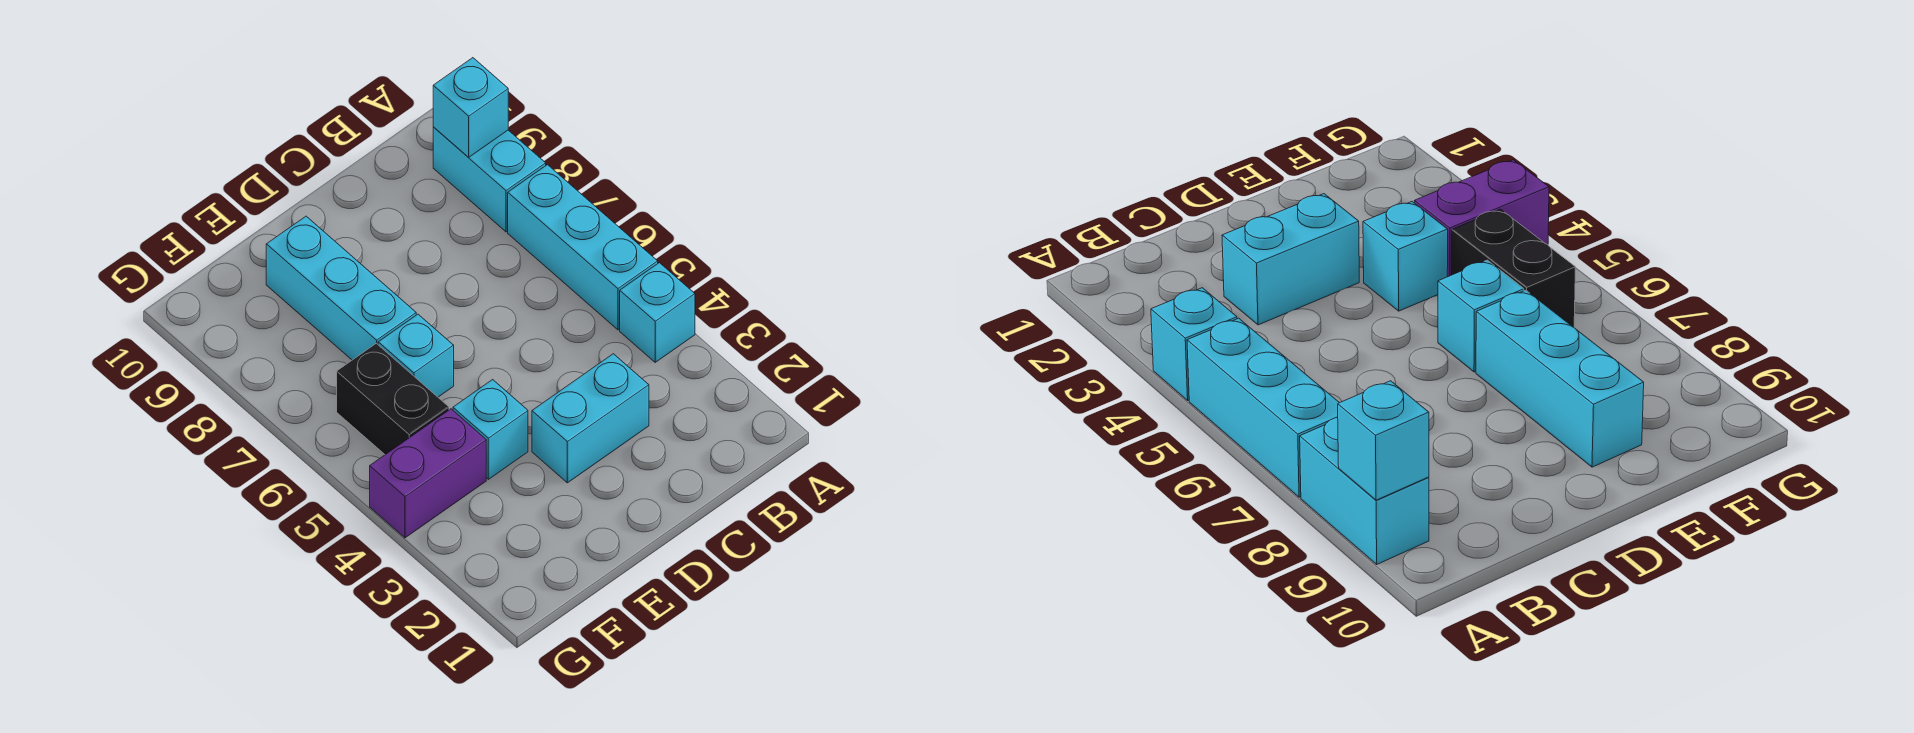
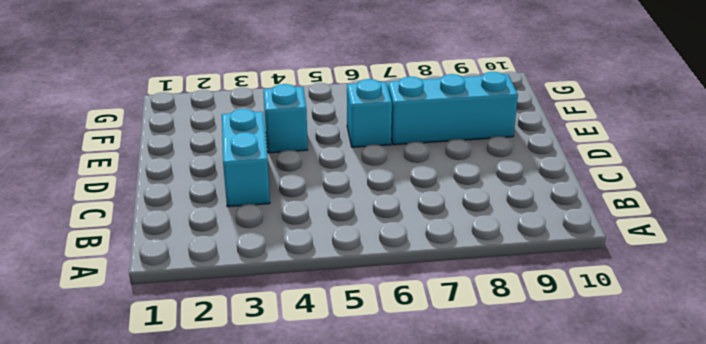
none -> cyan brick A4 level 1
none -> cyan brick A5:A7 level 1

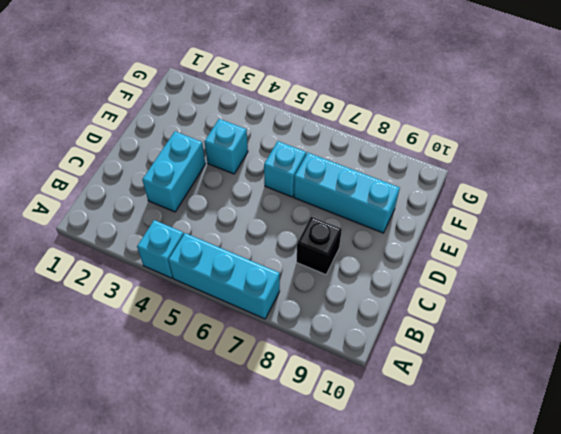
black brick C8 level 1 -> none
none -> cyan brick A8:A9 level 1
none -> purple brick F4:G4 level 1

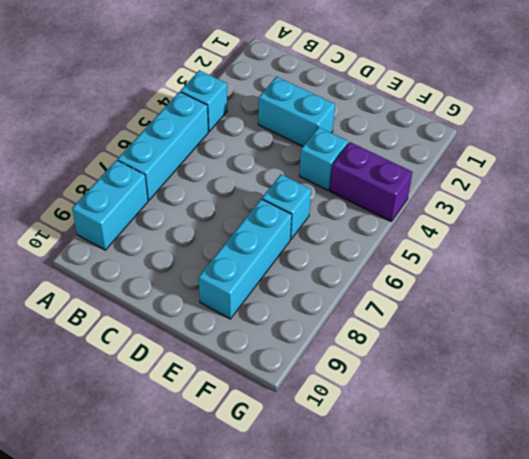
none -> black brick F5:F6 level 1
none -> cyan brick A9 level 2

